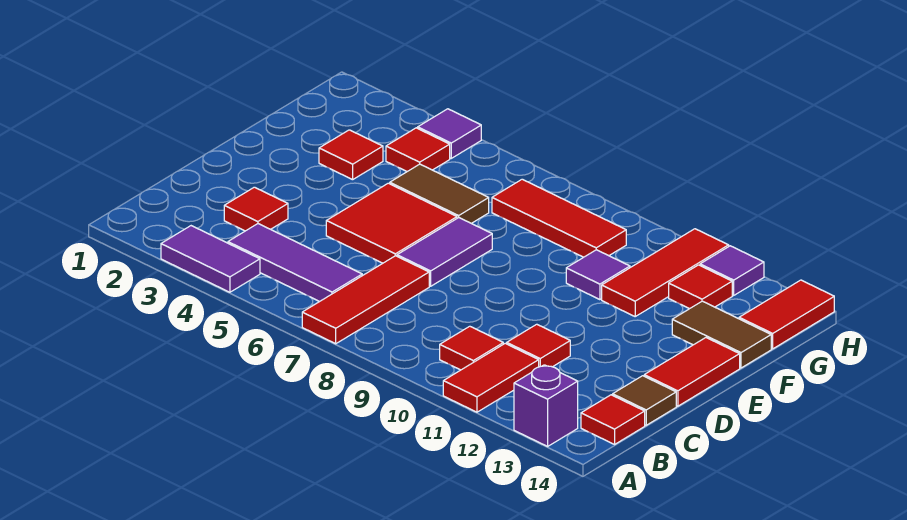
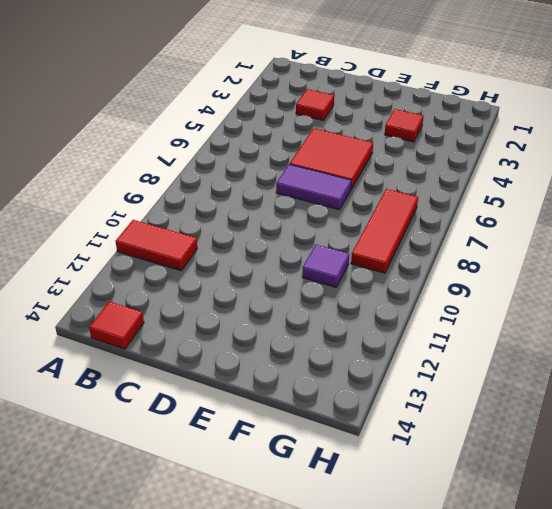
none -> purple tile A3:A4 level 1
none -> red tile A7:C7 level 1
none -> purple brick A13 level 1

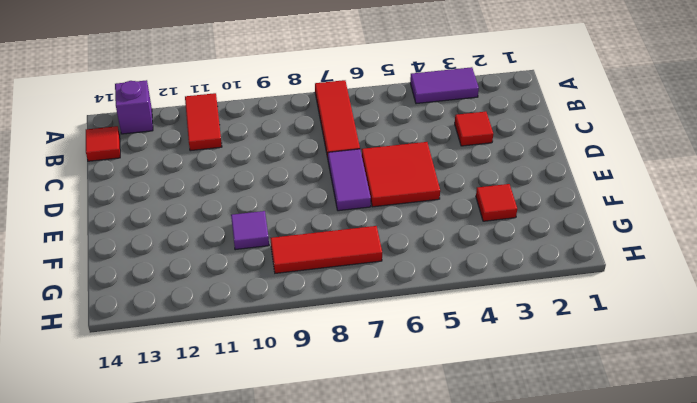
none -> purple tile B4:B6 level 1
none -> red tile B10 level 1
none -> red tile C11 level 1

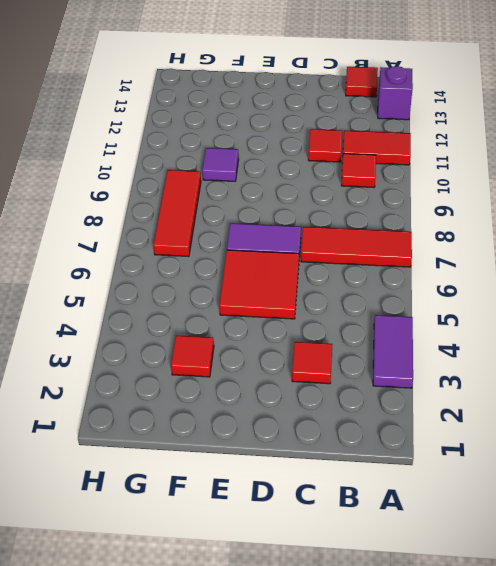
none -> purple tile B4:B6 level 1
none -> brown tile C14 level 1
none -> red tile D14:E14 level 1

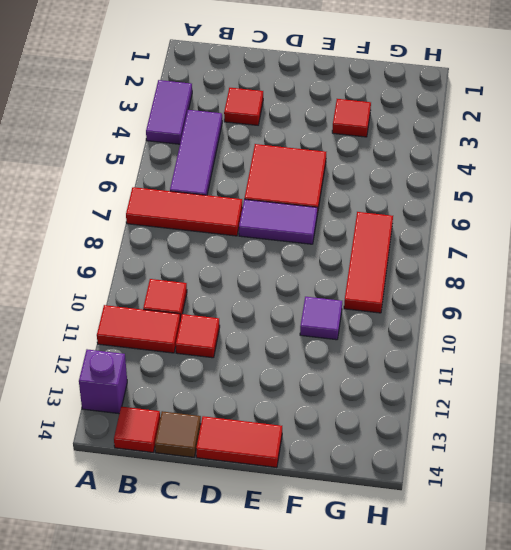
none -> brown tile F5:F6 level 1
none -> red tile F11:H11 level 1
none -> brown tile F13:F14 level 1

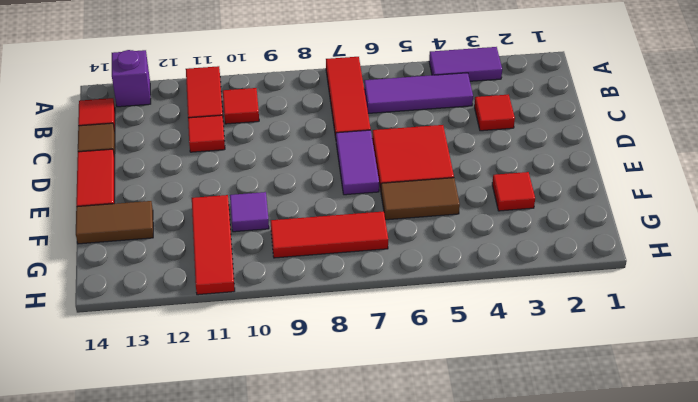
none -> red tile G4 level 1
none -> red tile G12 level 1
none -> red tile G14:H14 level 1

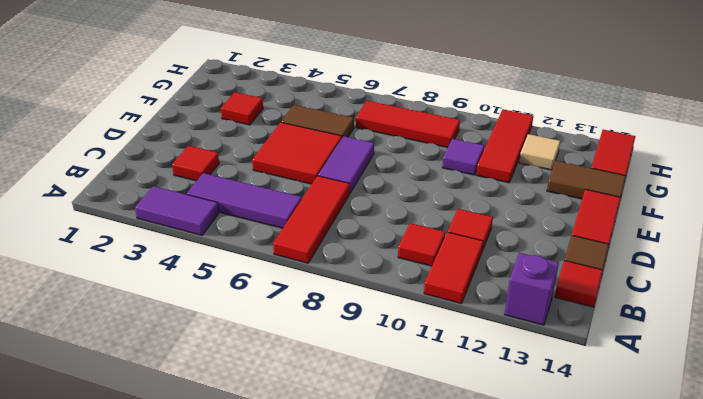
tan tile G12 level 1 -> red tile G12 level 1
none -> red tile G4 level 1
none -> purple tile H4 level 1
none -> purple tile H12 level 1

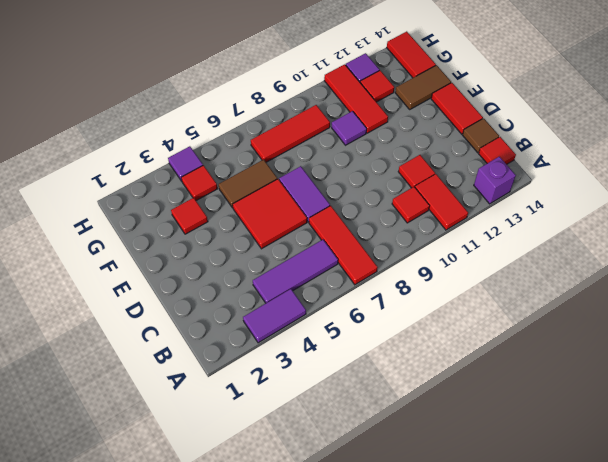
none -> red tile C3 level 1

